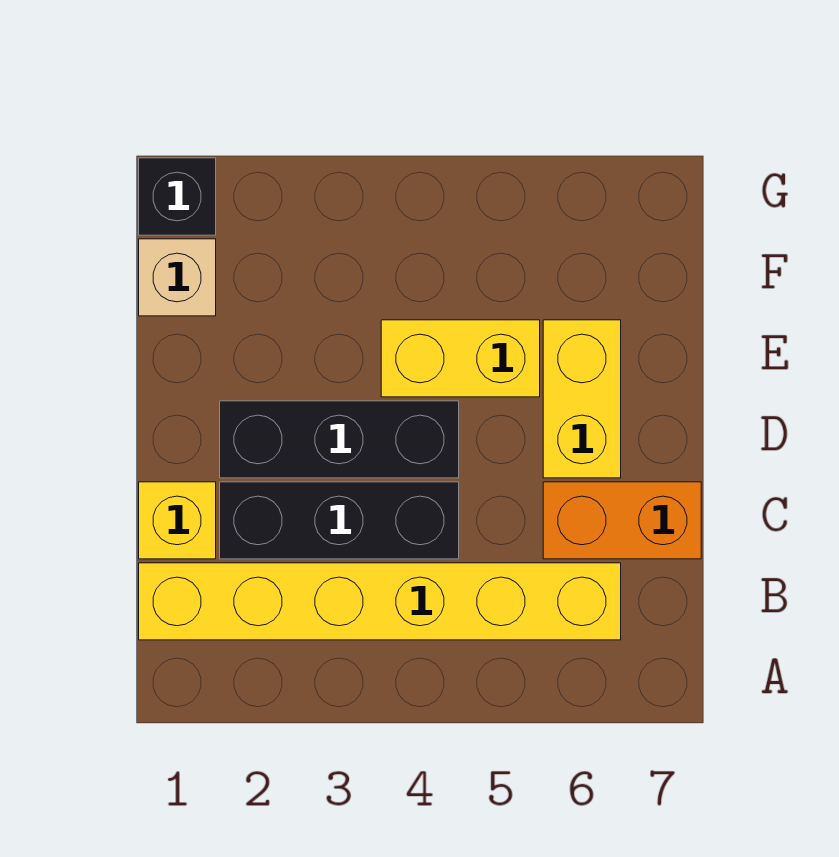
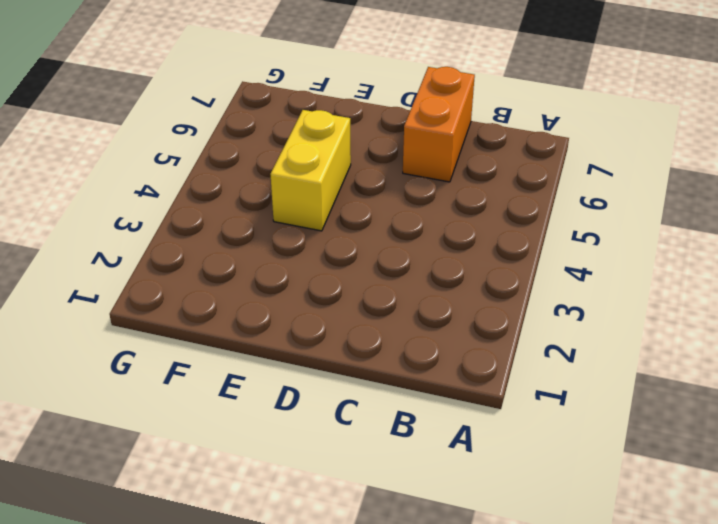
none -> yellow brick B1:B6 level 1
none -> yellow brick C1 level 1

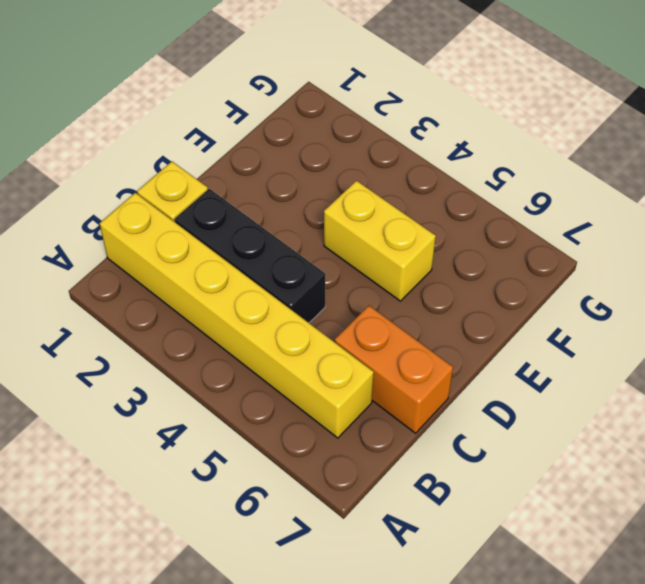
none -> black brick D2:D4 level 1
none -> yellow brick D6:E6 level 1

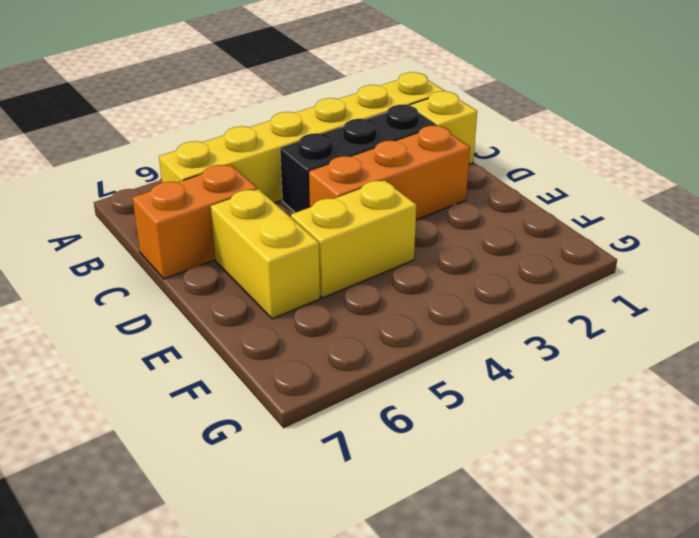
orange brick D2:D4 level 1 -> black brick D2:D4 level 1
none -> tan brick F1 level 1
none -> black brick G1 level 1

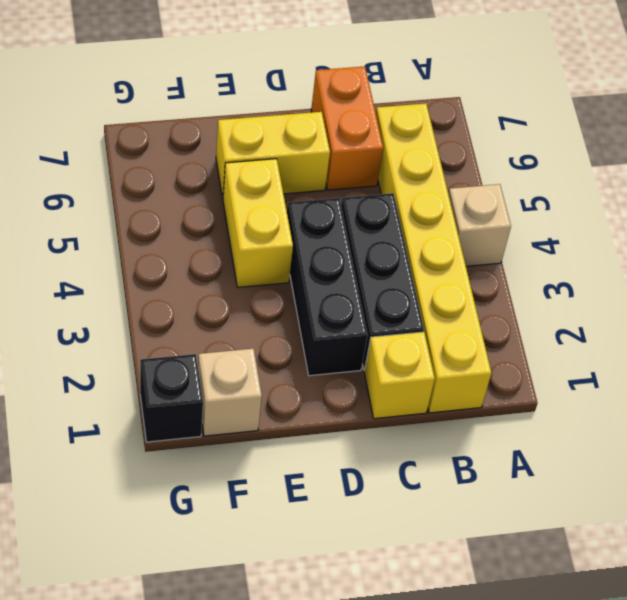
tan brick A4 level 1 -> none

